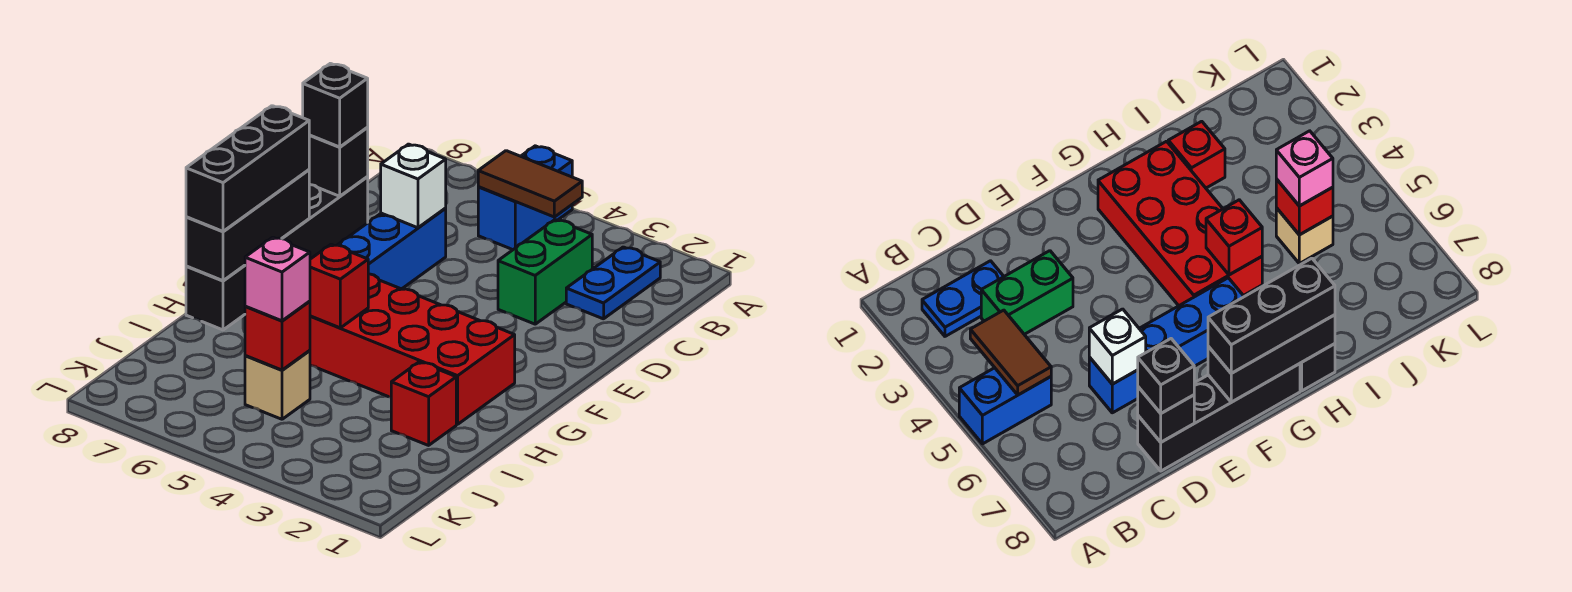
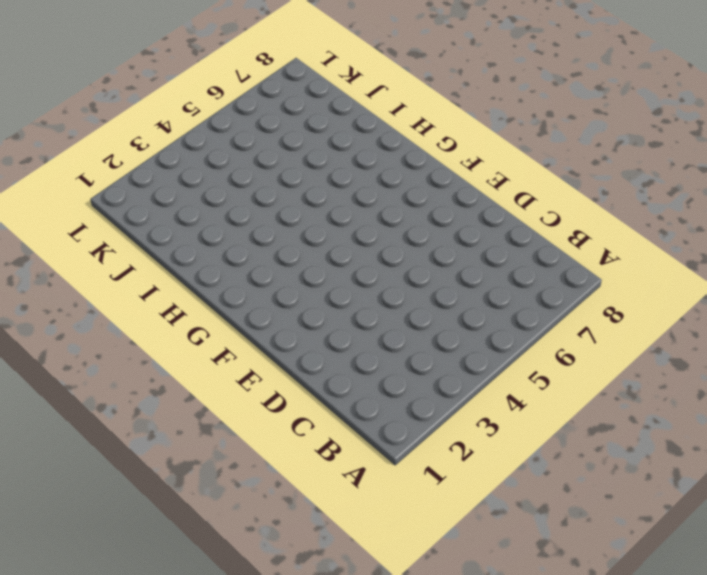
none -> blue brick A5:B5 level 1
none -> blue plate B2:C2 level 1
none -> green brick C3:D3 level 1

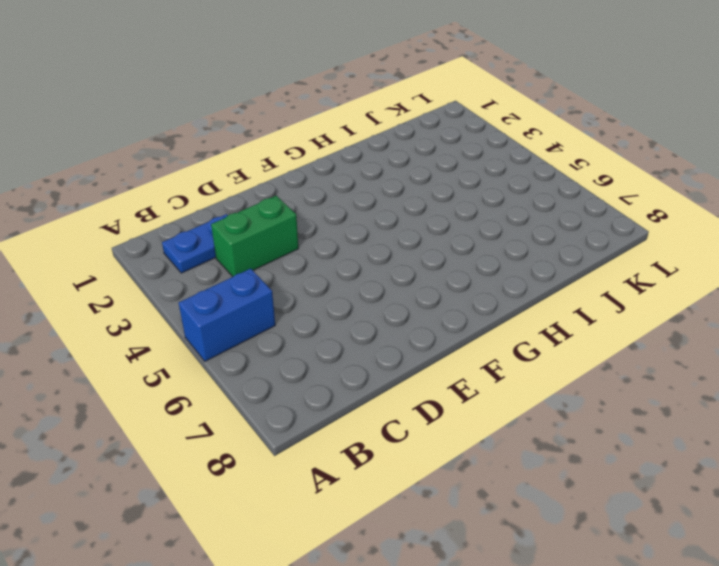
none -> blue brick D6:G6 level 1
none -> black brick D8:G8 level 1
none -> red brick G2:H5 level 1

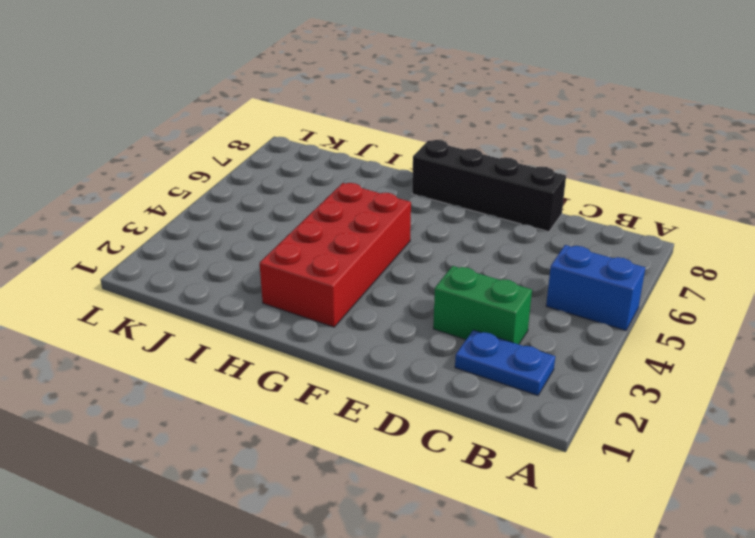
none -> blue brick D6:G6 level 1
none -> black brick H8 level 1
none -> red brick I2 level 1

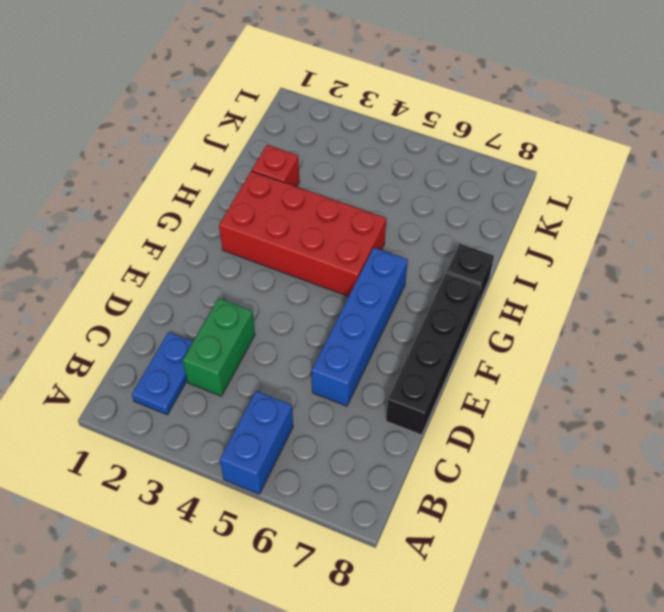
none -> tan brick J5 level 1
none -> brown tile B4:B5 level 2
none -> white brick D6 level 2

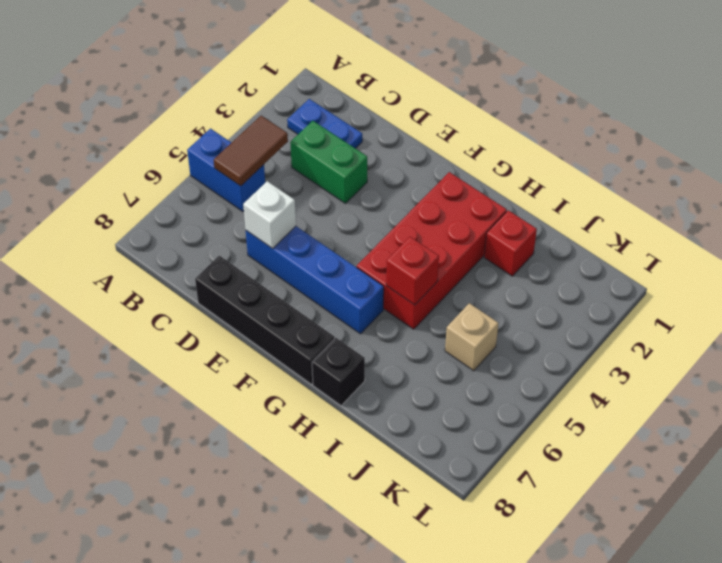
none -> black brick D8 level 2
none -> black brick F8:H8 level 2
none -> red brick J5 level 2

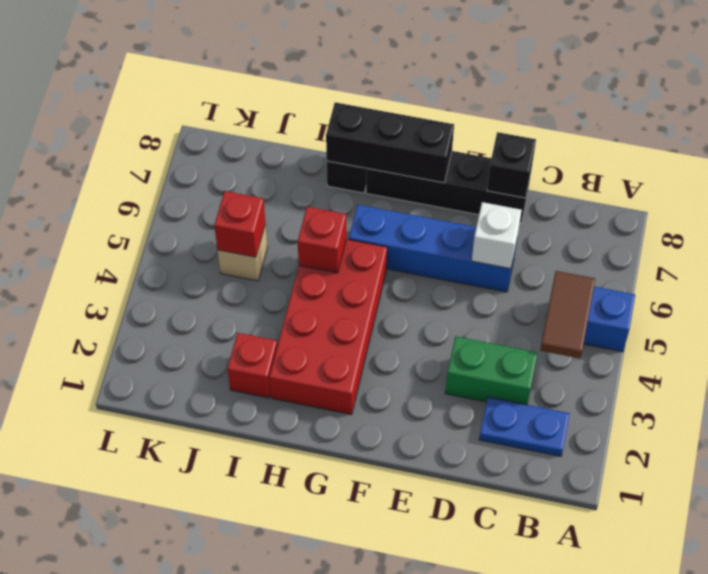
none -> black brick D8 level 3
none -> black brick F8:H8 level 3
none -> pink brick J5 level 3

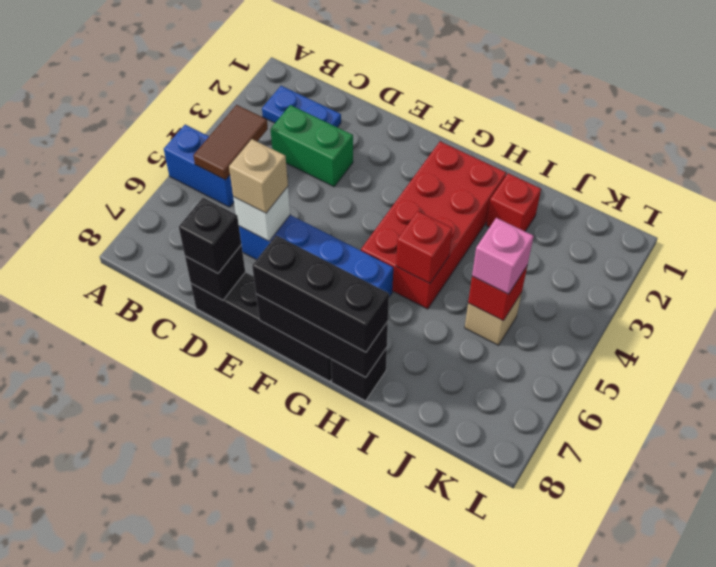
tan brick D6 level 3 -> none

